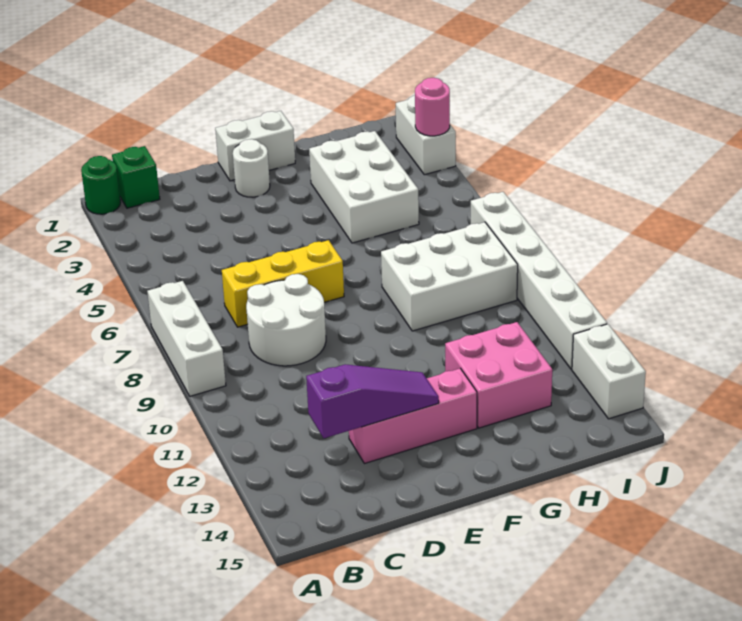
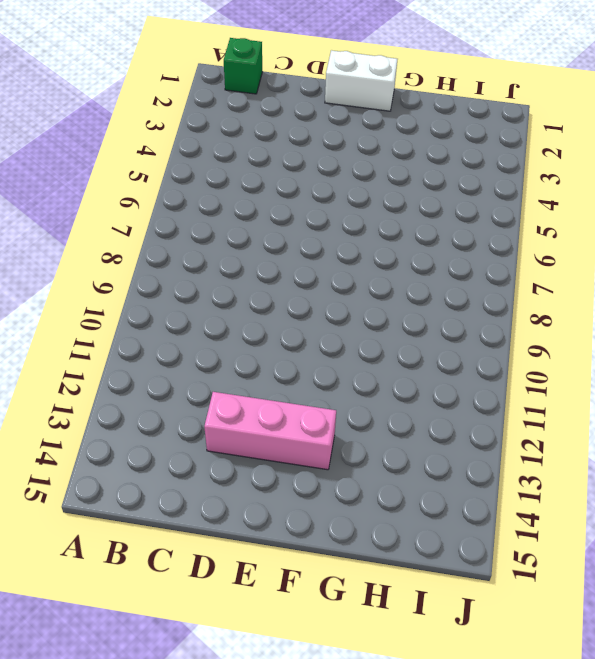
none -> green round brick A1 level 1
none -> white brick A7:A9 level 1
none -> yellow brick C7:E7 level 1

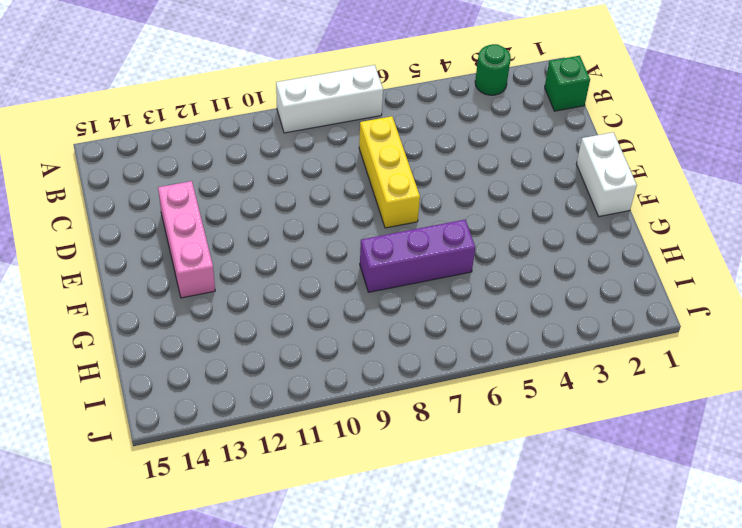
green round brick A3 level 1 -> green round brick A1 level 1
purple brick G6:G8 level 1 -> white brick G8:I9 level 1
none -> white round brick C8:D9 level 1
none -> white round brick E2 level 1
none -> white brick G3:H5 level 1

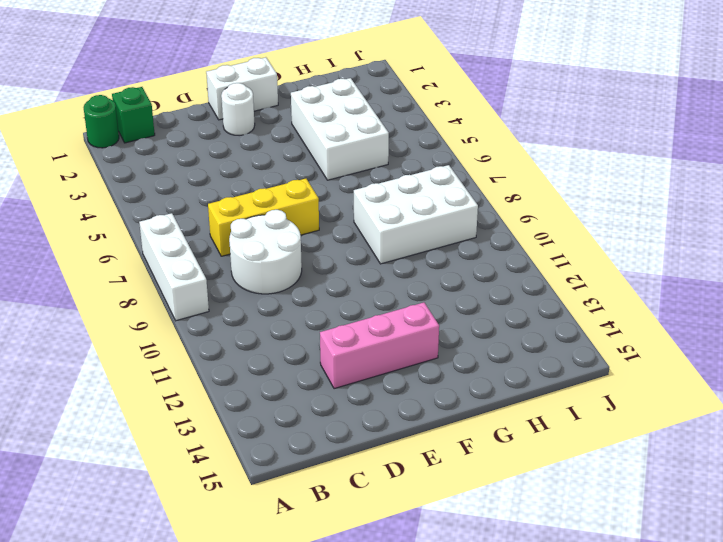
none -> pink brick G12:H13 level 1
none -> white brick J2:J3 level 1
none -> white brick J7:J12 level 1

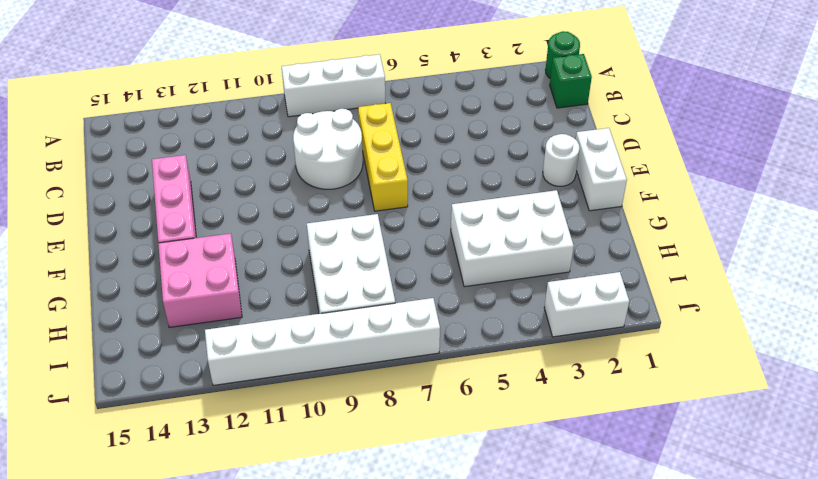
none -> white brick J13:J14 level 1
none -> purple slope C13:E13 level 2 top C
none -> pink round brick J3 level 2

